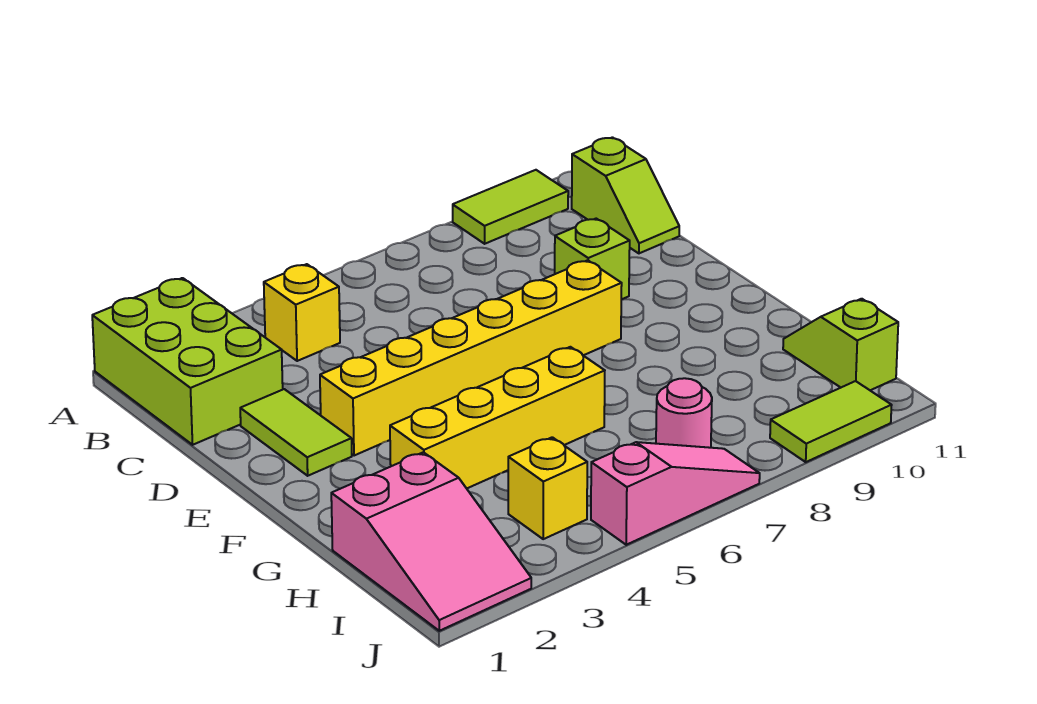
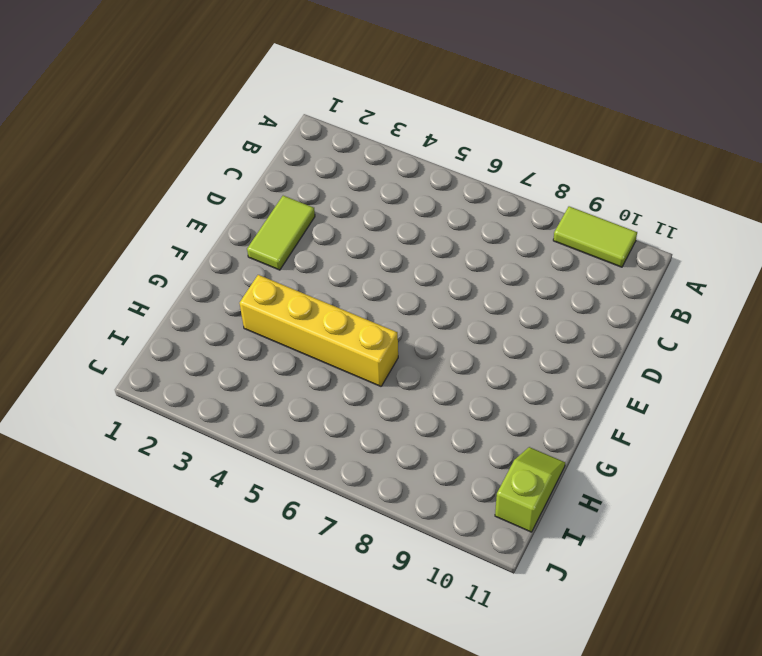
none -> lime brick A1:C2 level 1
none -> yellow brick B4 level 1
none -> lime slope B11:C11 level 1 top B

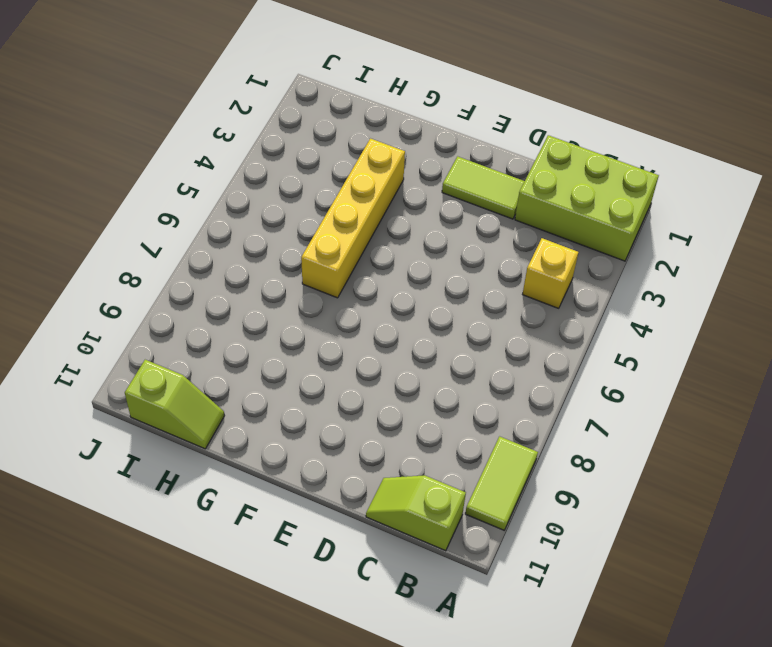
none -> lime brick D9 level 1
none -> yellow brick E3:E8 level 1
none -> pink slope H1:J2 level 1 top H

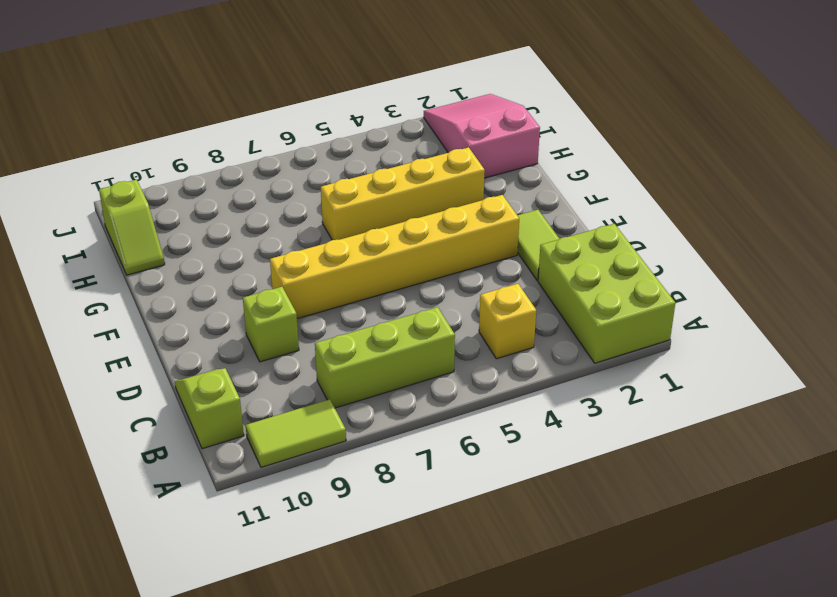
lime brick B6:B8 level 1 -> none
none -> yellow brick I4 level 1
none -> pink round brick I7 level 1
none -> pink slope J5:J7 level 1 top 5

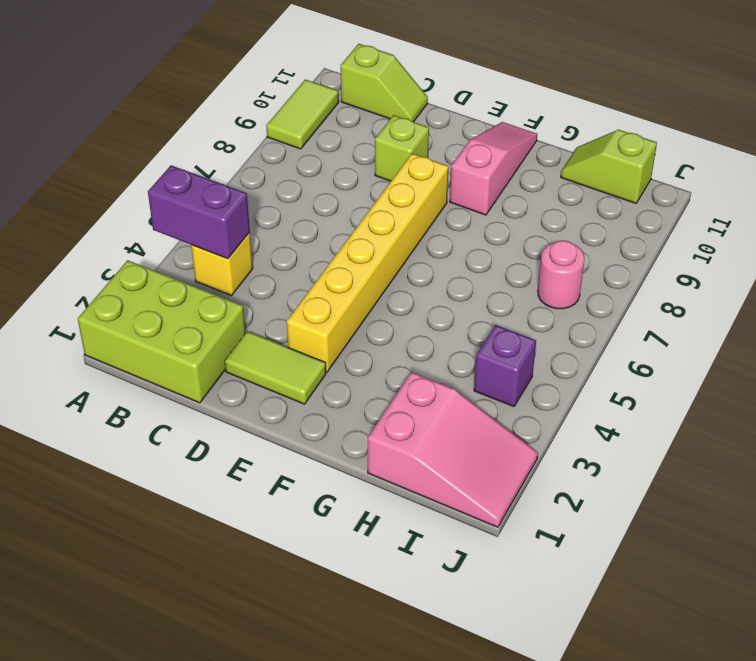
purple brick A4:B4 level 2 -> none
pink slope F9:F11 level 1 top 9 -> pink slope J5:J7 level 1 top 5
purple brick I4 level 1 -> yellow brick I4 level 1
none -> yellow brick G3:G6 level 1
none -> lime tile J9:J10 level 1

